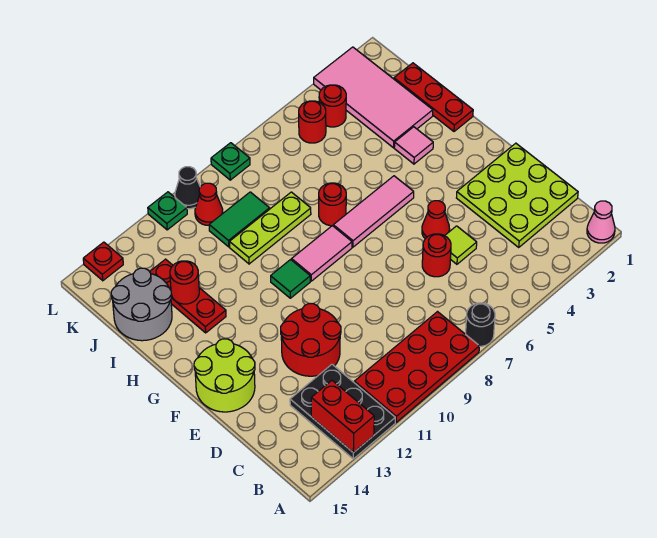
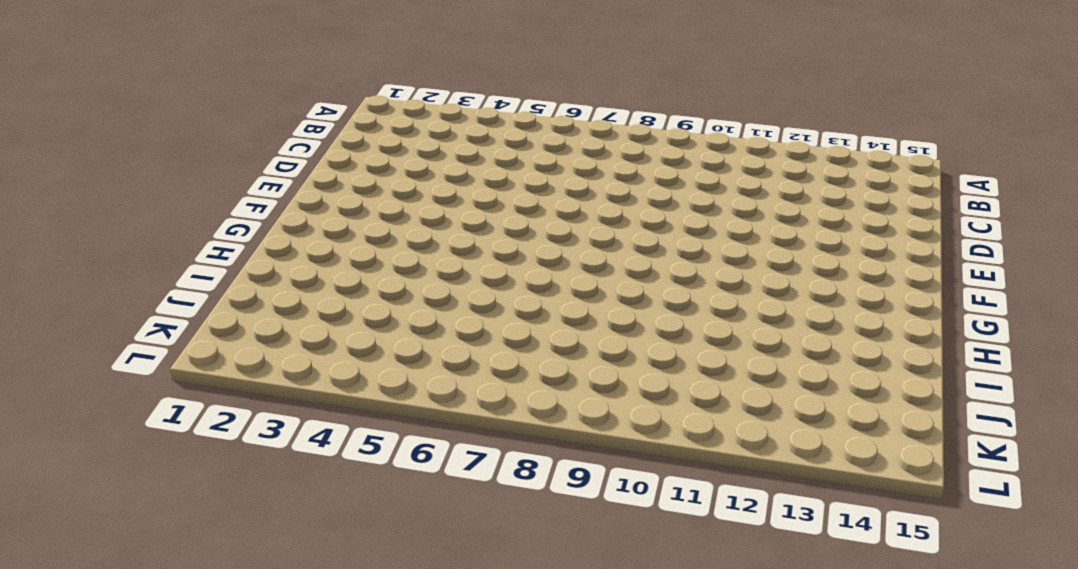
none -> pink cone A1 level 1
none -> black round brick A7 level 1
none -> red plate A8:B11 level 1
none -> black plate A12:C13 level 1

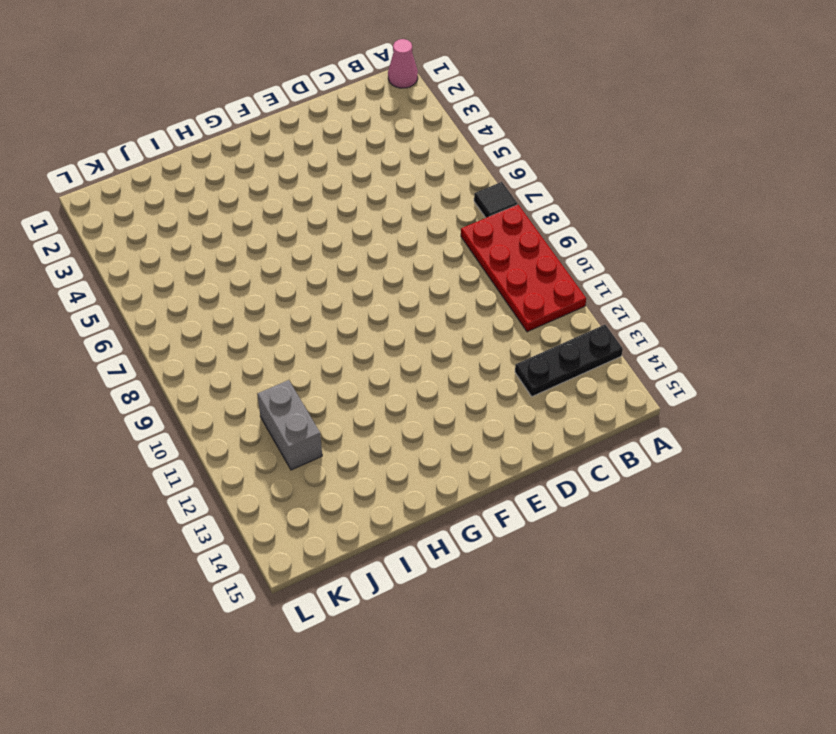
black tile A7 level 1 -> black round brick A7 level 1
black plate A13:C13 level 1 -> black plate A12:C13 level 1
grey brick J11:J12 level 1 -> none
none -> lime plate C1:E3 level 1
none -> lime tile D5 level 1
none -> red round brick D6 level 1
none -> red round brick D11:E12 level 1

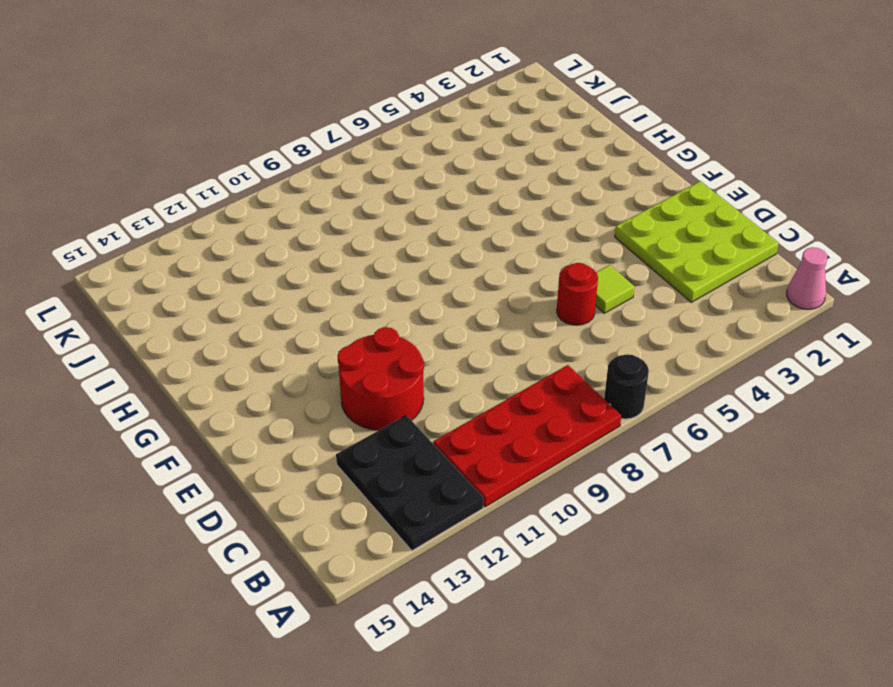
none -> red cone E5 level 1
none -> lime round brick E14:F15 level 1
none -> pink tile G5:G7 level 1
none -> pink tile G8:G9 level 1

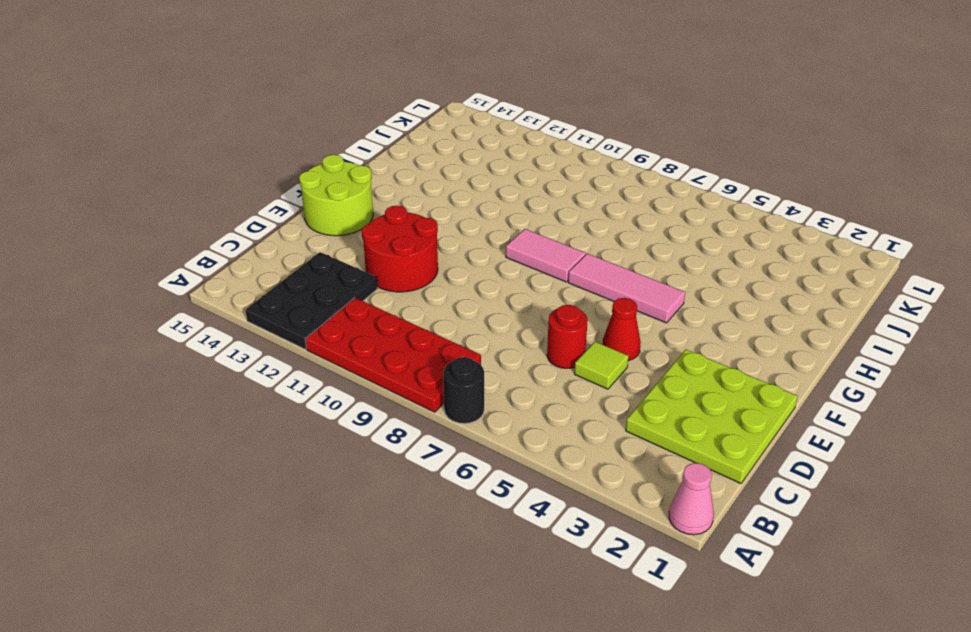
none -> green tile G10 level 1
none -> red plate H1:J1 level 1
none -> pink tile H3 level 1
none -> red round brick H7 level 1

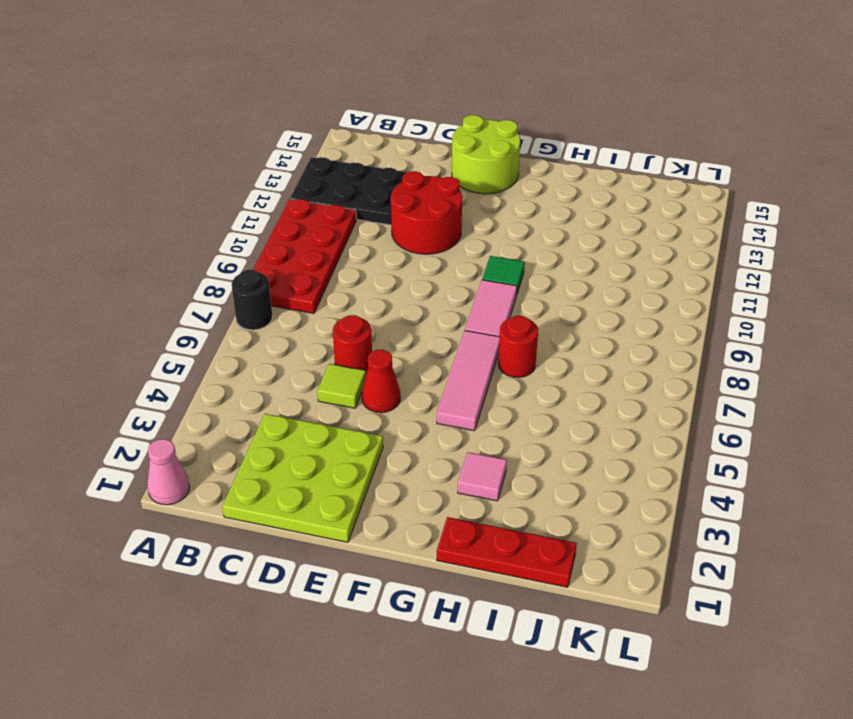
none -> red plate H13:J13 level 1
none -> pink tile I2:L3 level 1
none -> lime plate I8:I10 level 1
none -> grey round brick I14:J15 level 1

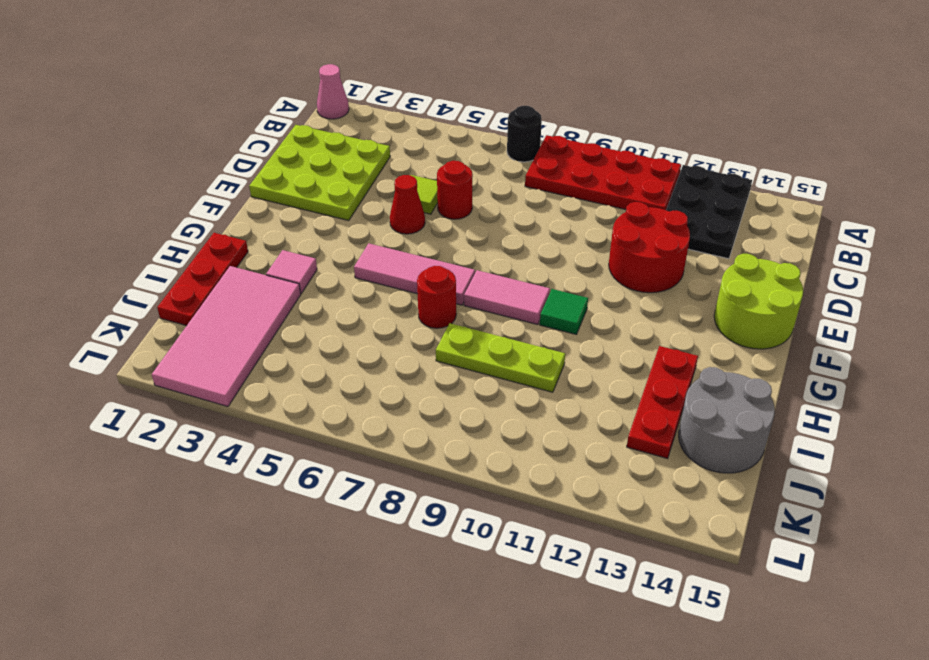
none -> green tile J9:J10 level 1
none -> red round brick K4 level 1
none -> red round brick K5 level 1
none -> red cone K10 level 1

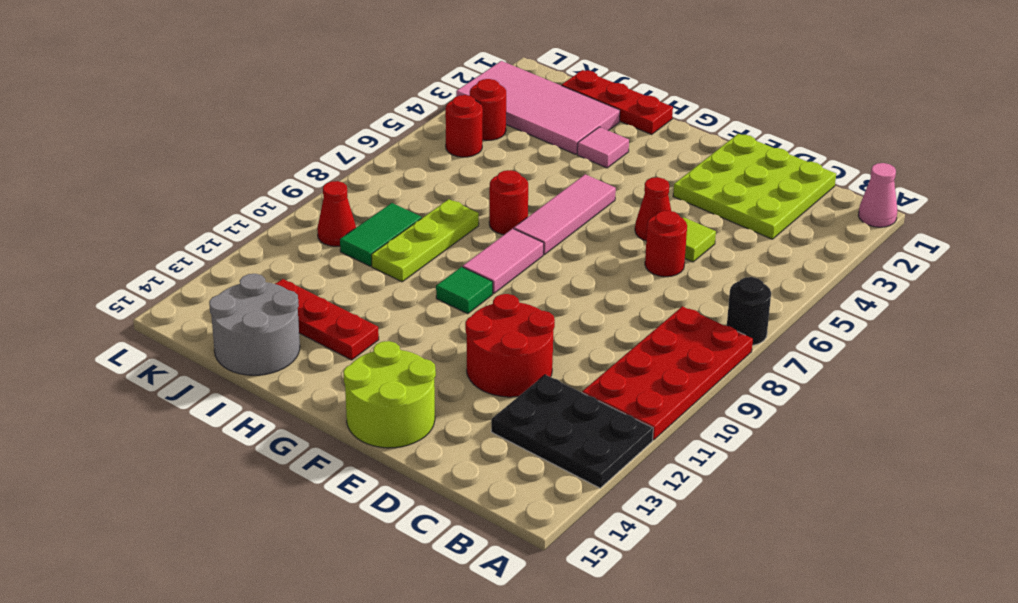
none -> green plate L8 level 1
none -> black cone L10 level 1
none -> green plate L11 level 1
none -> red plate L14 level 1

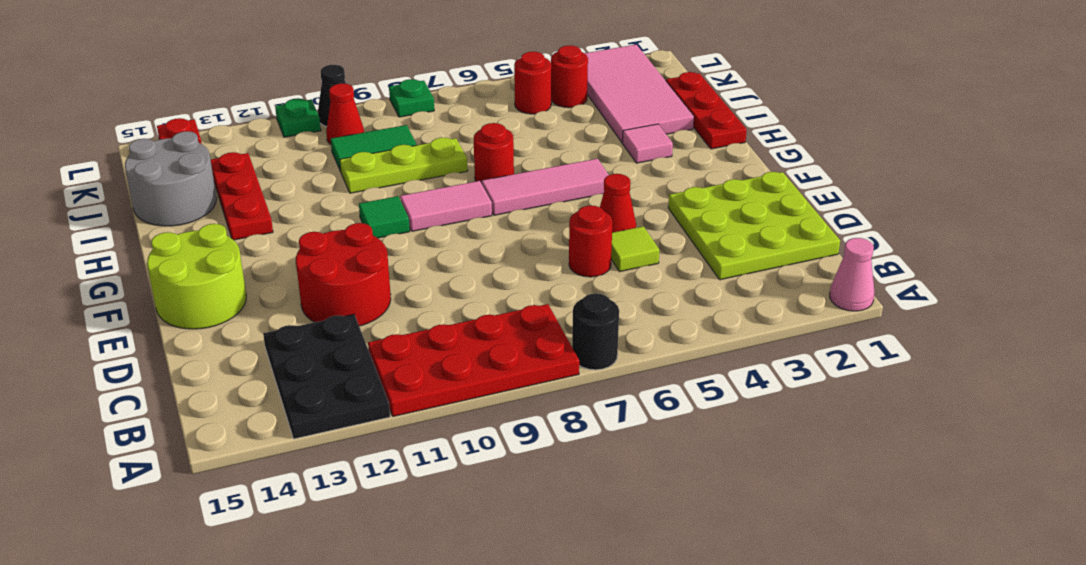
none -> red brick A13:B13 level 2
none -> red round brick I13 level 2

